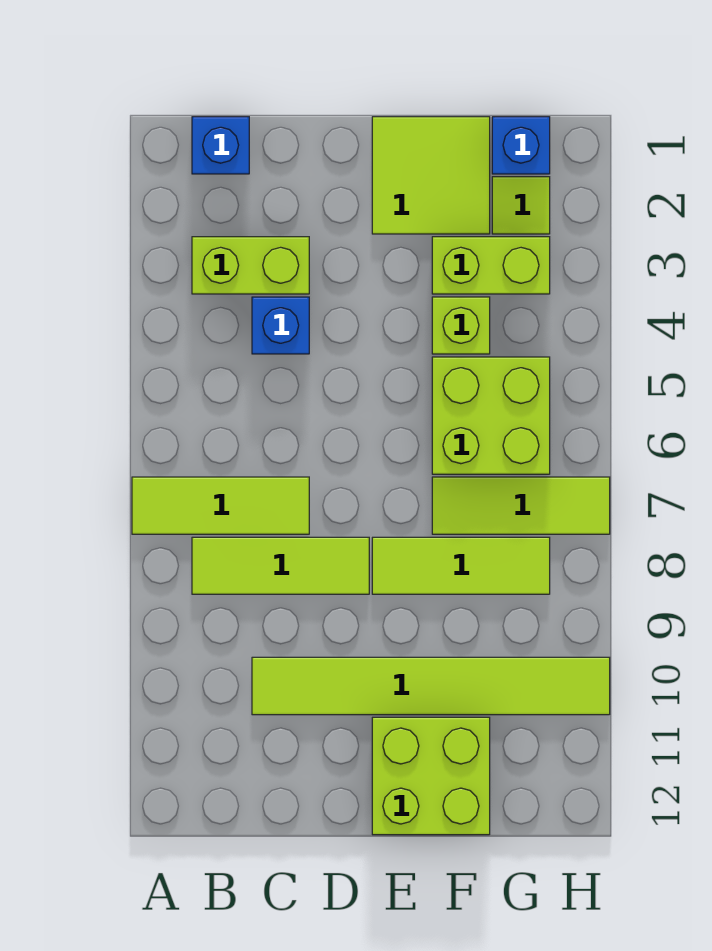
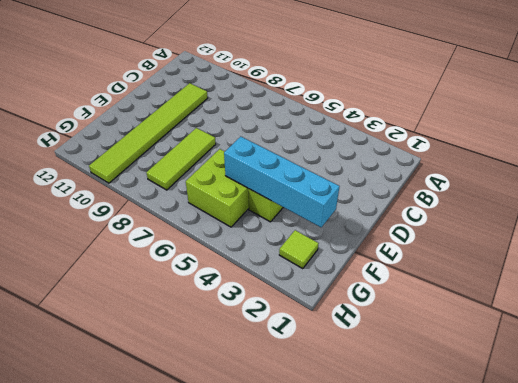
cyan brick F2:F5 level 2 -> none
none -> lime tile A7:C7 level 1
none -> blue brick B1 level 1
none -> lime brick B3:C3 level 1

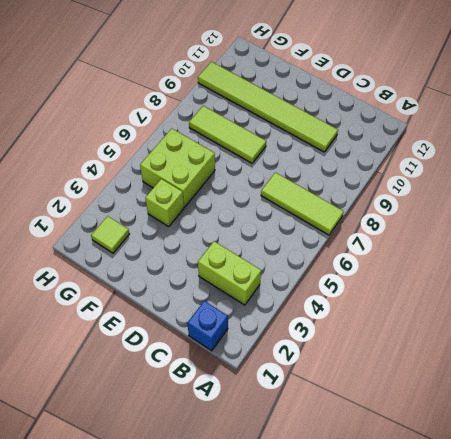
none -> lime tile B8:D8 level 1
none -> blue brick C4 level 1
none -> lime tile E1:F2 level 1

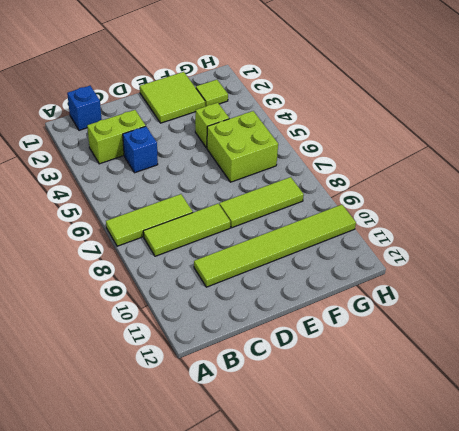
none -> lime brick E11:F12 level 1
none -> lime brick F3:G3 level 1
none -> lime tile F7:H7 level 1

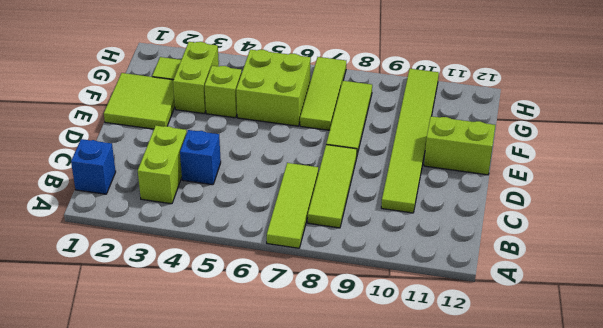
lime brick E11:E12 level 1 -> lime brick E11:F12 level 1
none -> blue brick G1 level 1

